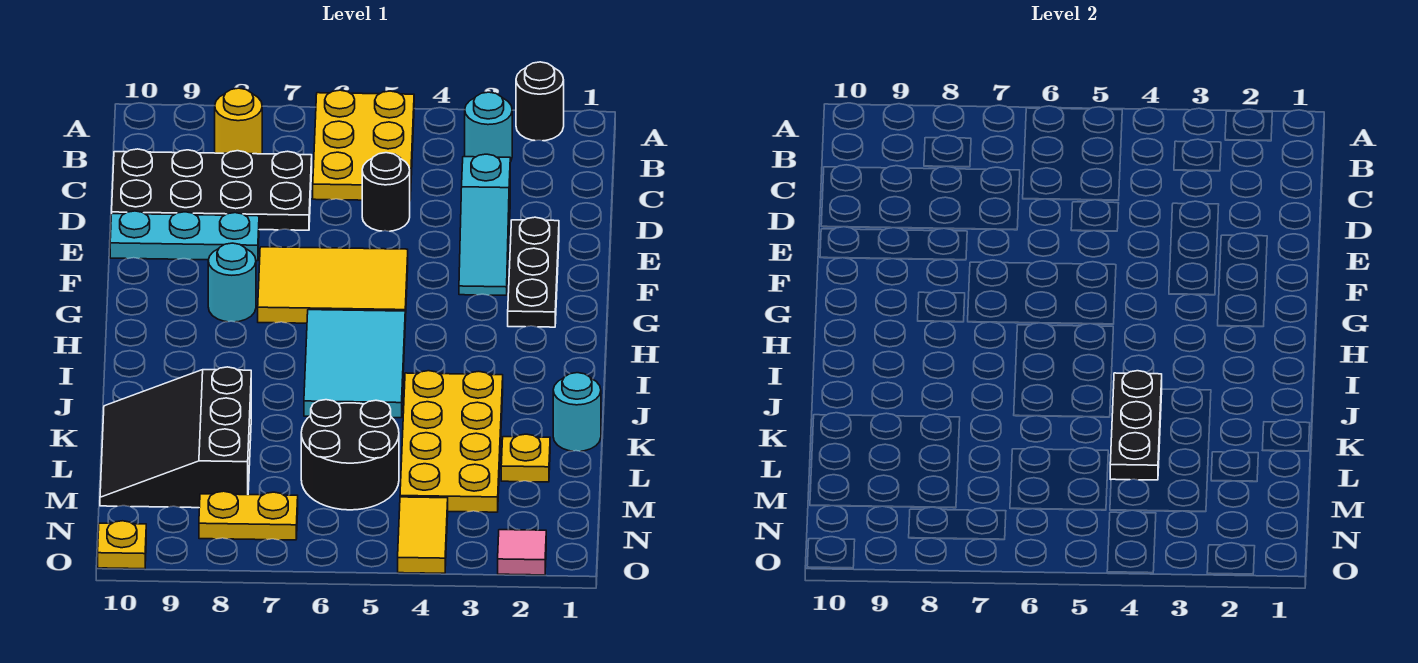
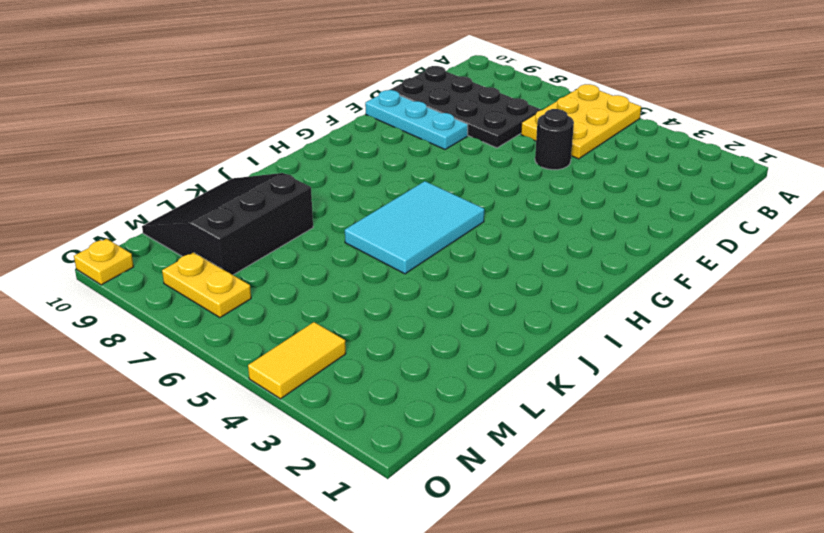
none -> black round brick A2 level 1
none -> cyan round brick B3 level 1
none -> yellow round brick B8 level 1

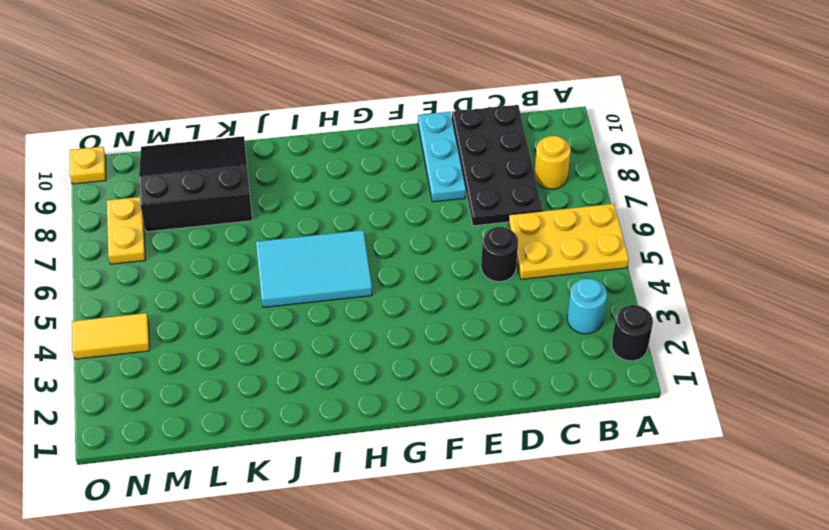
none -> cyan slope D3:F3 level 1 top D
none -> black plate E2:G2 level 1
none -> yellow tile F5:G7 level 1

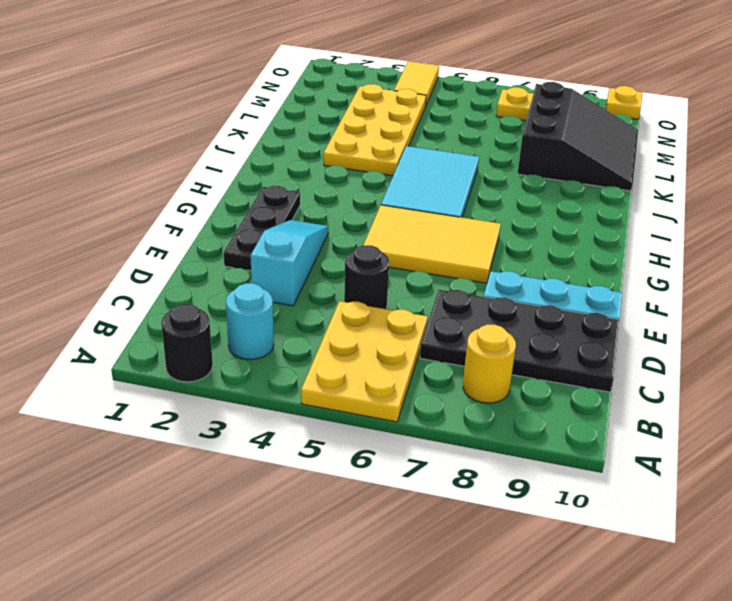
none -> cyan round brick G8 level 1
none -> cyan round brick K1 level 1
none -> yellow plate L2 level 1

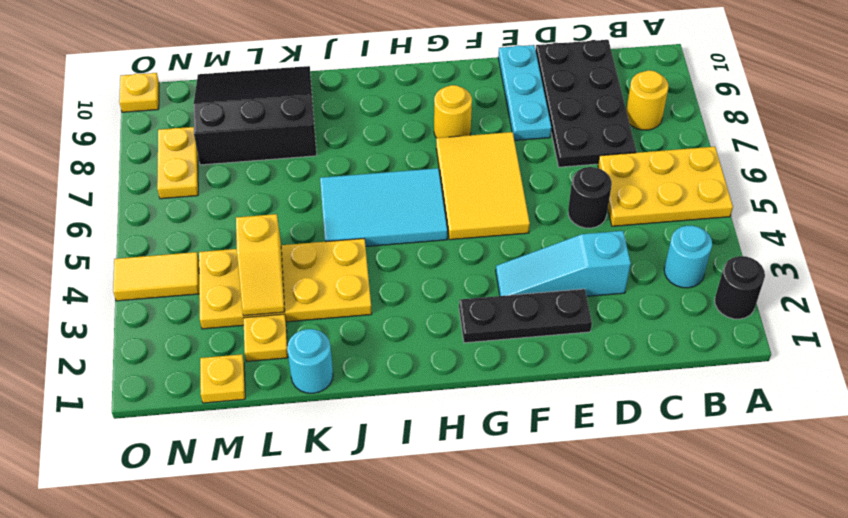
yellow round brick G8 level 1 -> cyan round brick G8 level 1
yellow slope L3:L4 level 2 top 4 -> black plate J4:L4 level 2
yellow plate M1 level 1 -> none
none -> black round brick L5:M6 level 1
none -> pink tile O2 level 1

